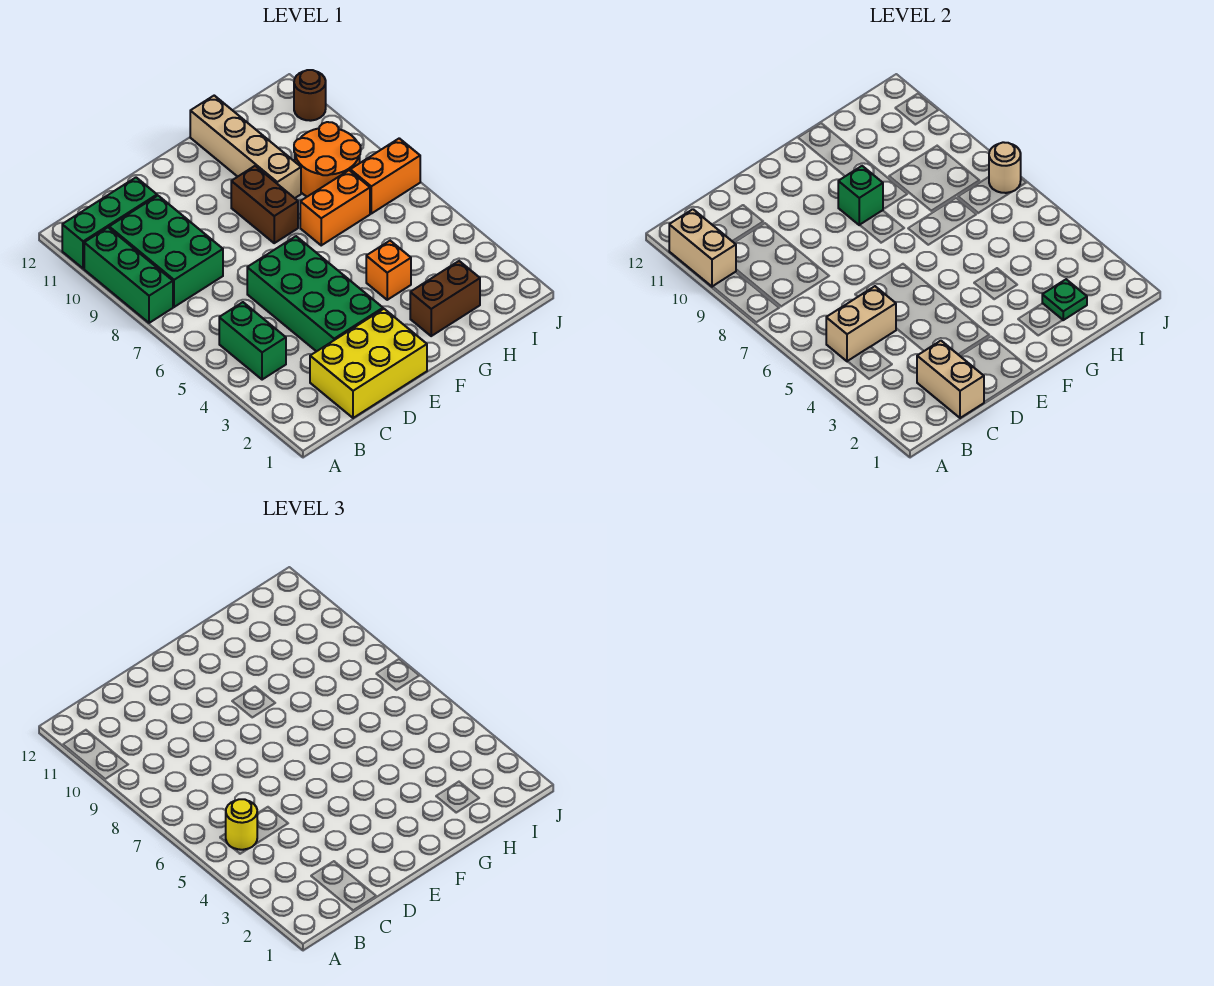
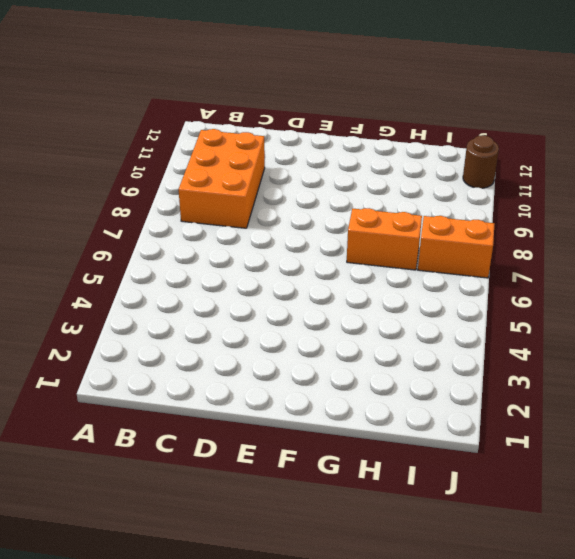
orange brick B8:C10 level 1 -> green brick B8:C10 level 1
none -> green brick A8:A10 level 1
none -> green brick A11:C11 level 1
none -> green brick B4:B5 level 1

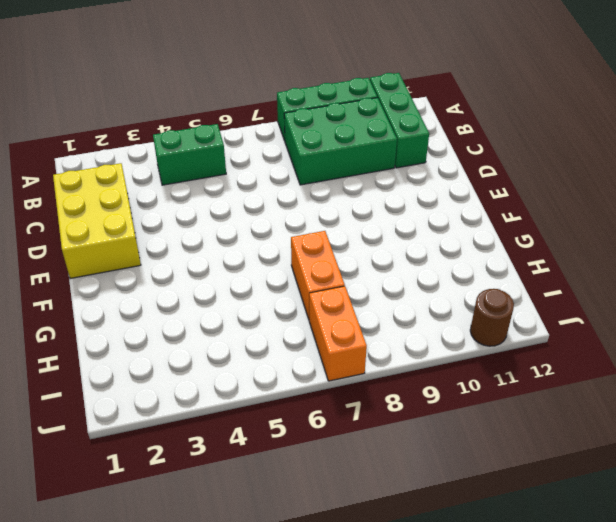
none -> green brick D3:E6 level 1
none -> brown brick F8:F9 level 1
none -> brown brick G2:H2 level 1

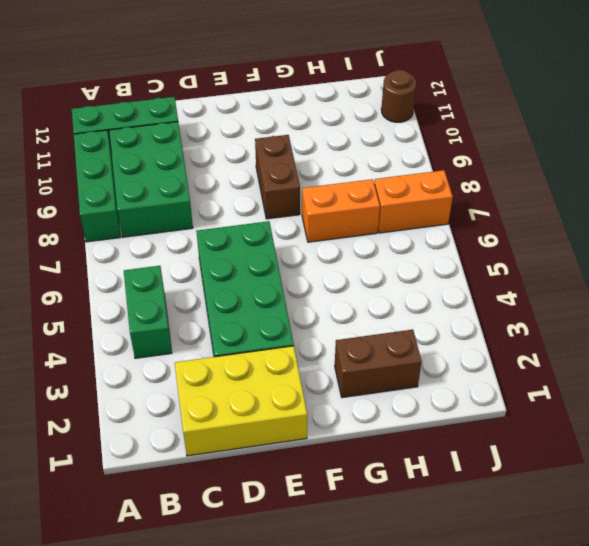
none -> orange brick G4 level 1
none -> tan brick G9:G12 level 1
none -> orange round brick H8:I9 level 1

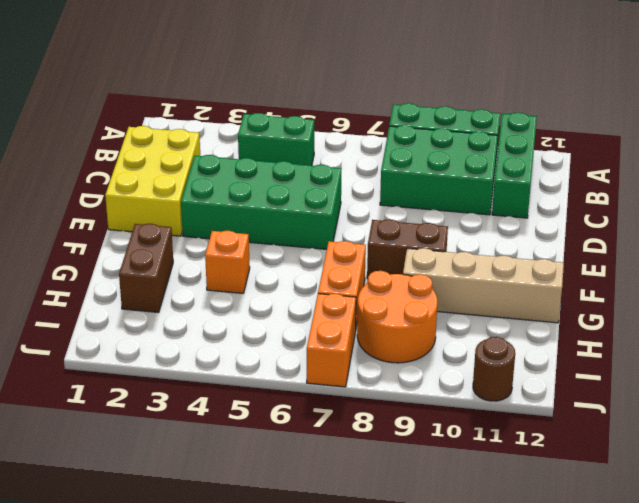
none -> tan brick A10:A11 level 2
none -> tan brick B5:C5 level 2
none -> tan brick C1:C2 level 2

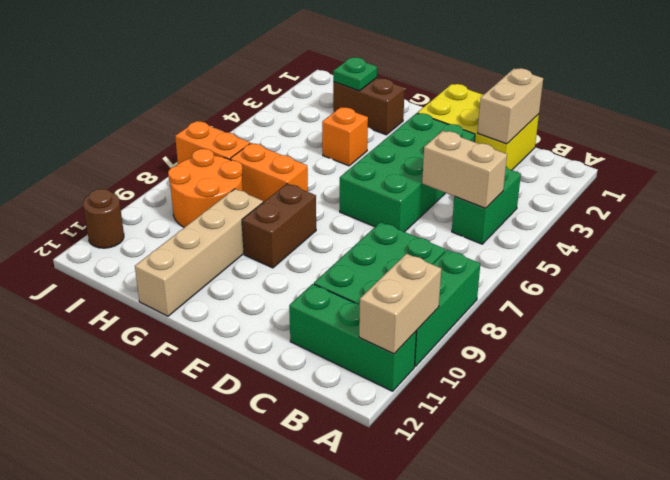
none -> green brick F9 level 2
none -> tan round brick J7 level 2
none -> yellow round brick B5 level 3

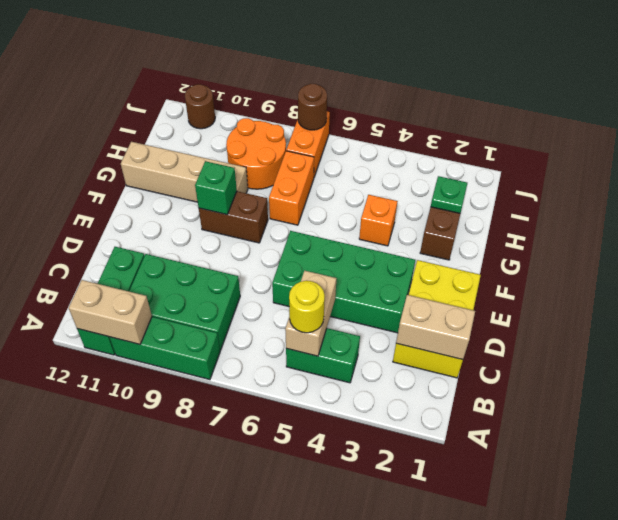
brown round brick J7 level 2 -> tan round brick J7 level 2

